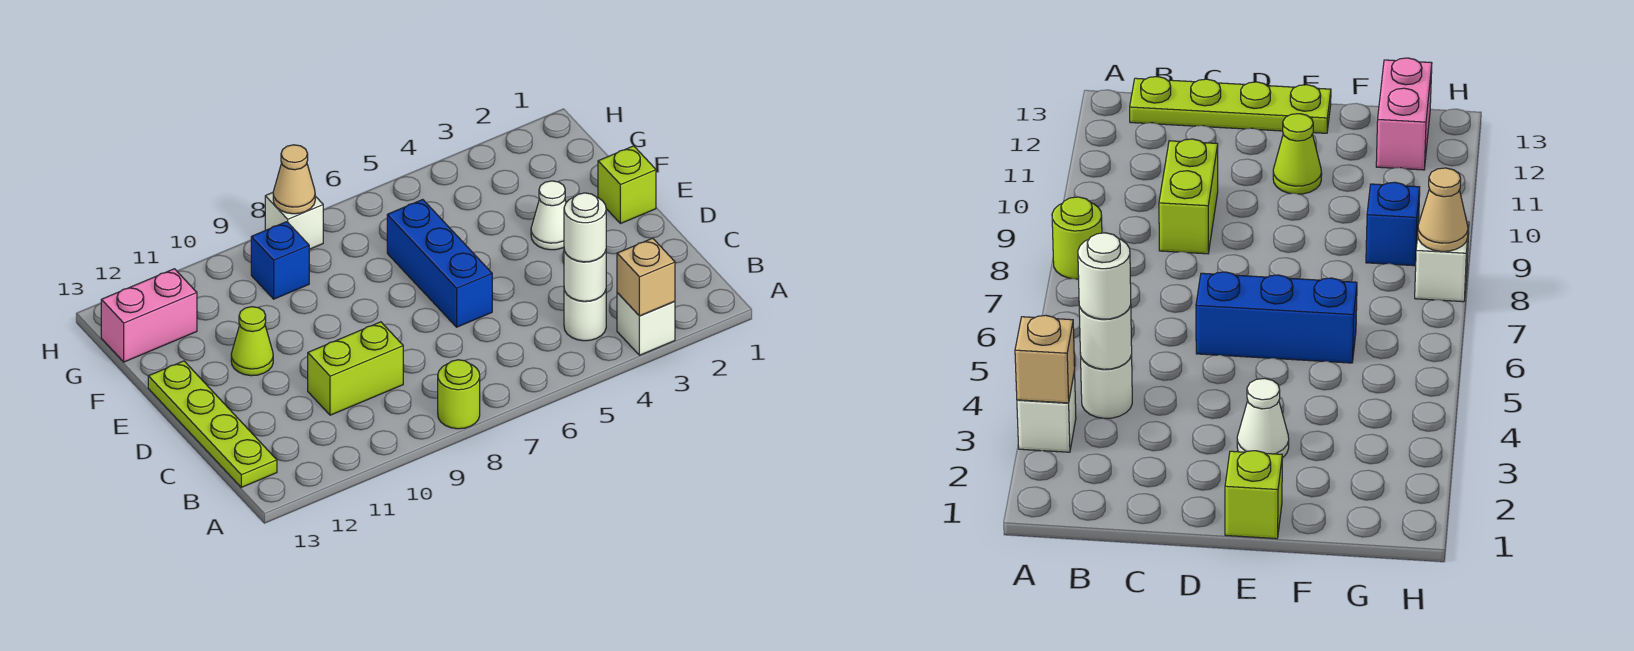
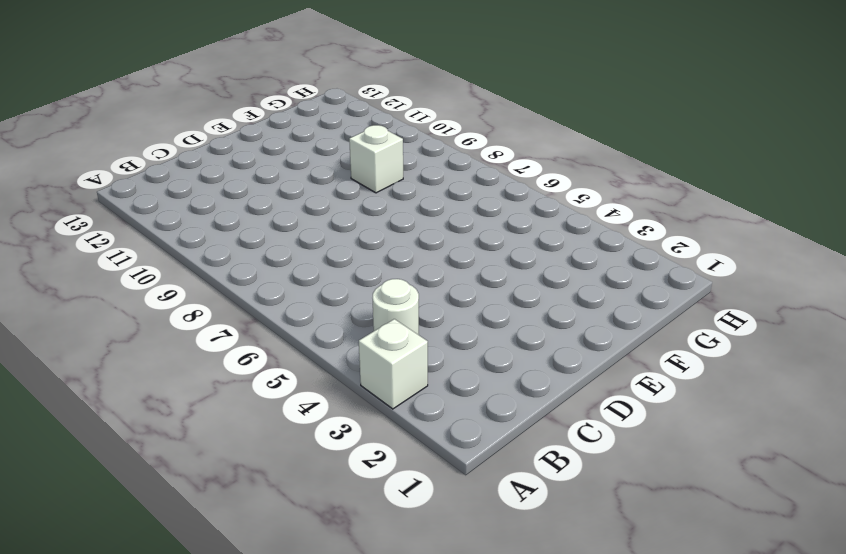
white brick F9 level 1 -> white brick H8 level 1
none -> lime round brick A8 level 1
none -> lime plate B13:E13 level 1
none -> lime brick C9:C10 level 1

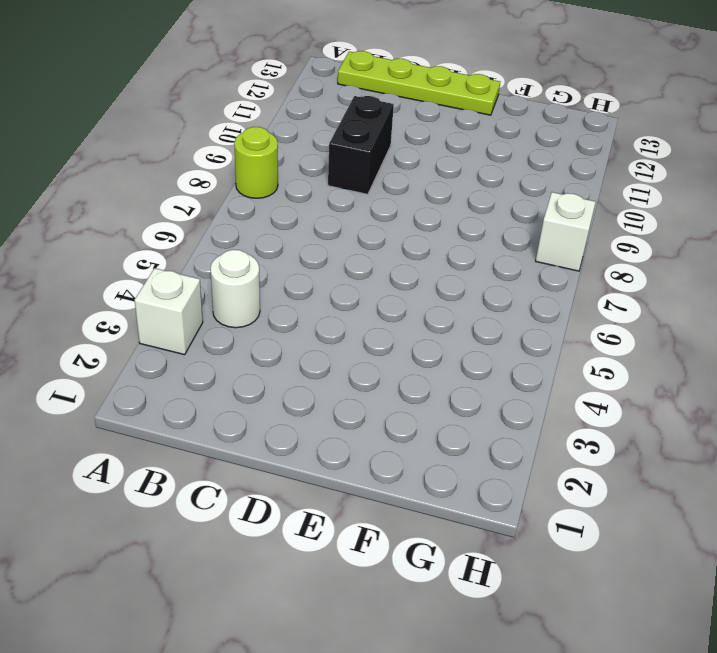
black brick C9:C10 level 1 -> lime brick C9:C10 level 1
none -> blue brick D6:F6 level 1
none -> lime brick E1 level 1
none -> white cone E3 level 1

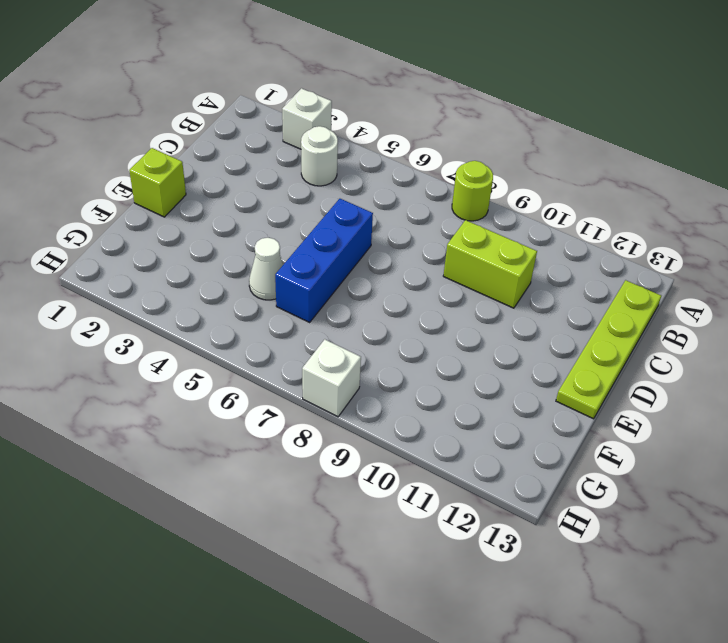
white cone F5 level 1 -> white cone E3 level 1
none -> lime cone E11 level 1
none -> blue brick G9 level 1
none -> pink brick G12:G13 level 1

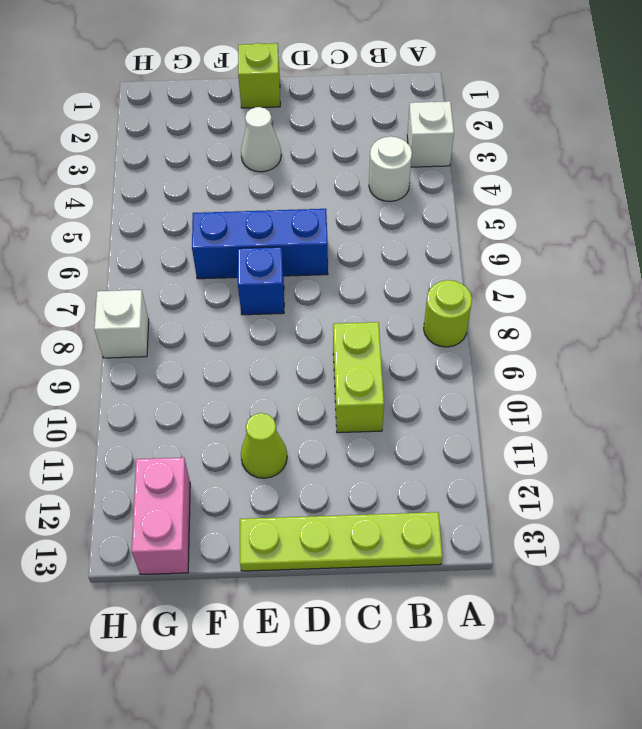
blue brick E7 level 1 -> blue brick G9 level 1
none -> tan brick A3 level 2
none -> white round brick B4 level 2
none -> tan cone H8 level 2

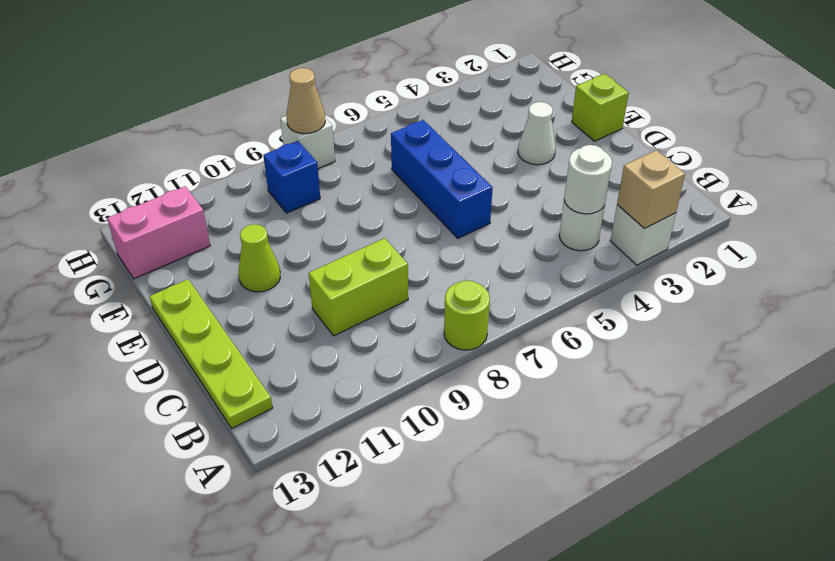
none -> white round brick B4 level 3

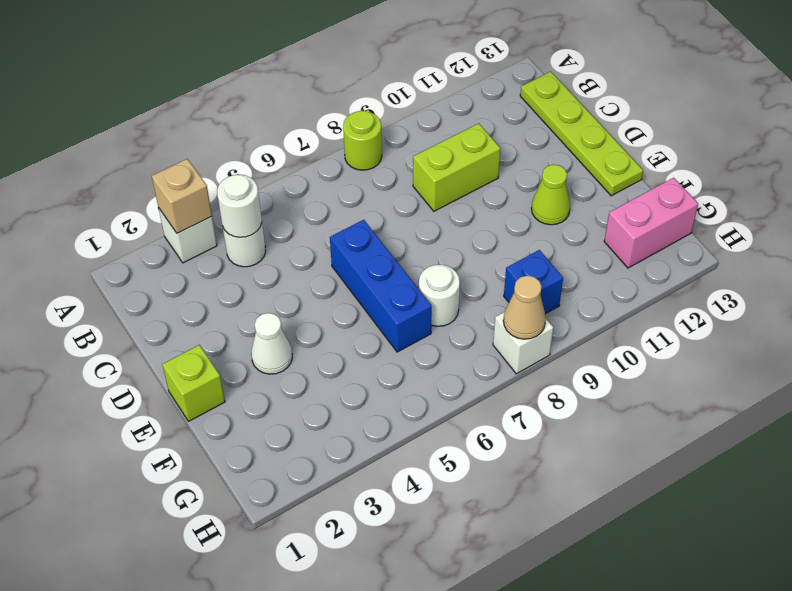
white round brick F7 level 1 -> white round brick B4 level 3

